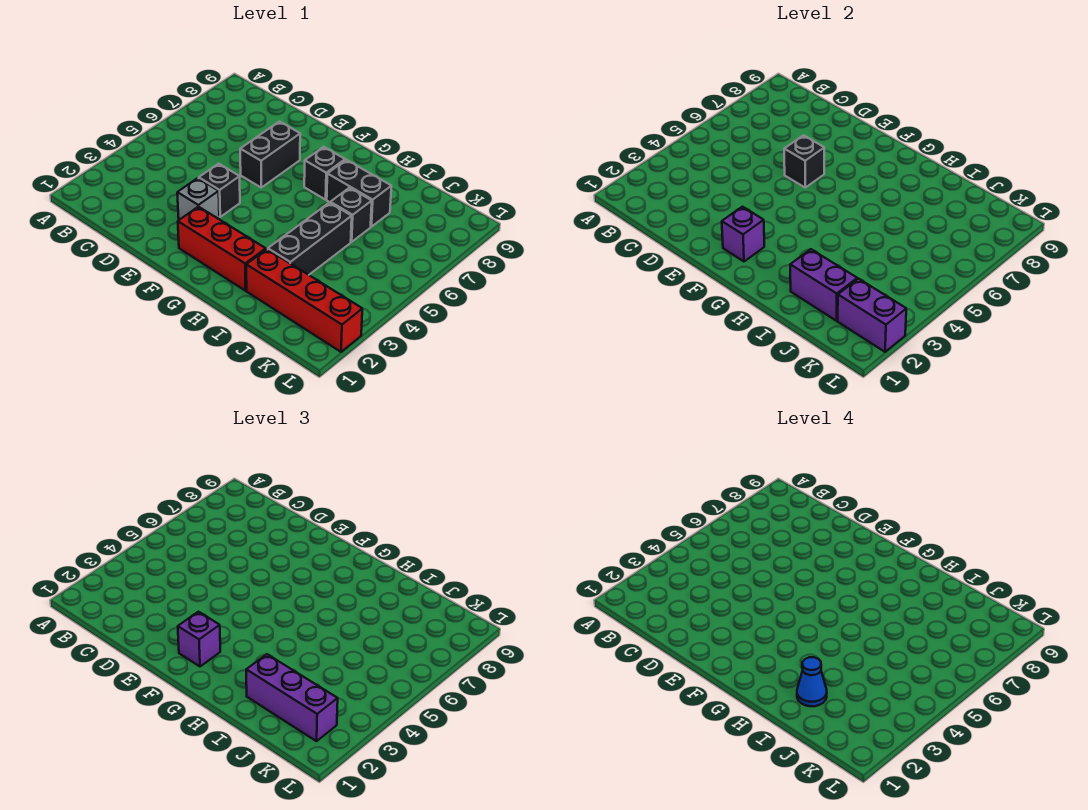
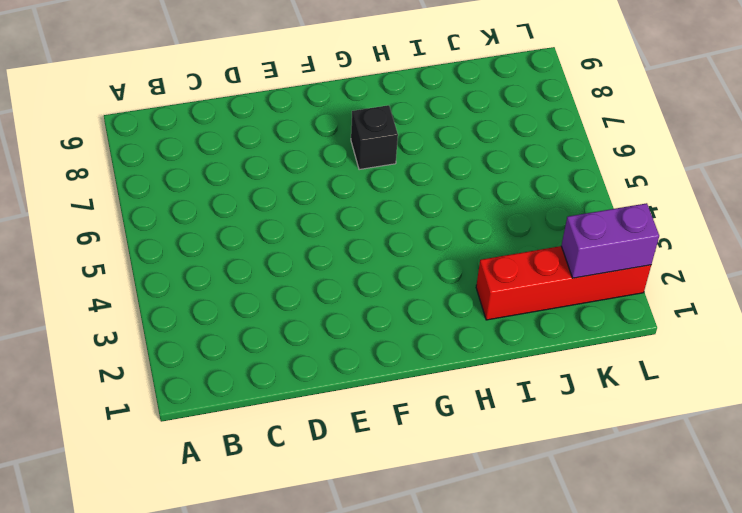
none -> grey brick E3 level 1
none -> black brick E4 level 1
none -> black brick E6:E7 level 1

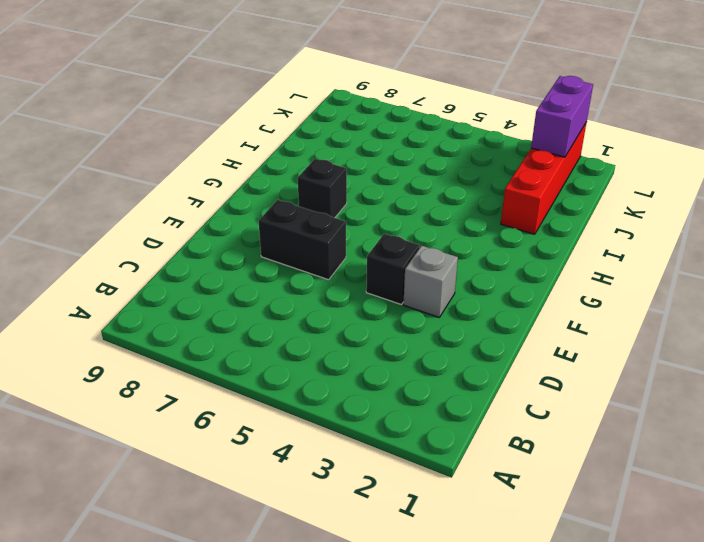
none -> red brick F2:H2 level 1
none -> black brick H7:I7 level 1
none -> black brick I3:I5 level 1

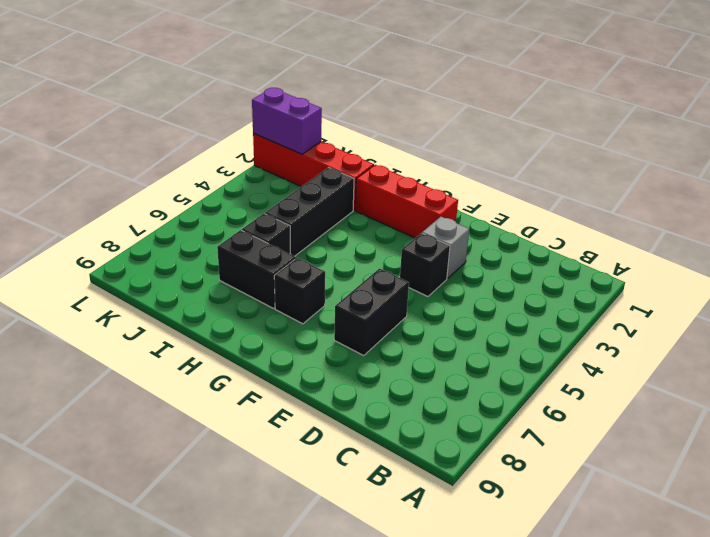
none -> black brick E6 level 2
none -> purple brick F2 level 2
none -> purple brick I2:J2 level 2

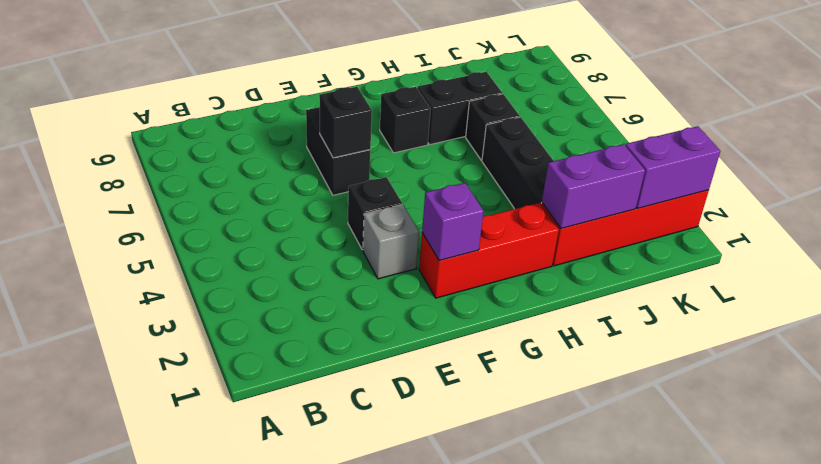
none -> purple brick F2 level 3
none -> purple brick I2:K2 level 3
none -> blue cone I2 level 4

